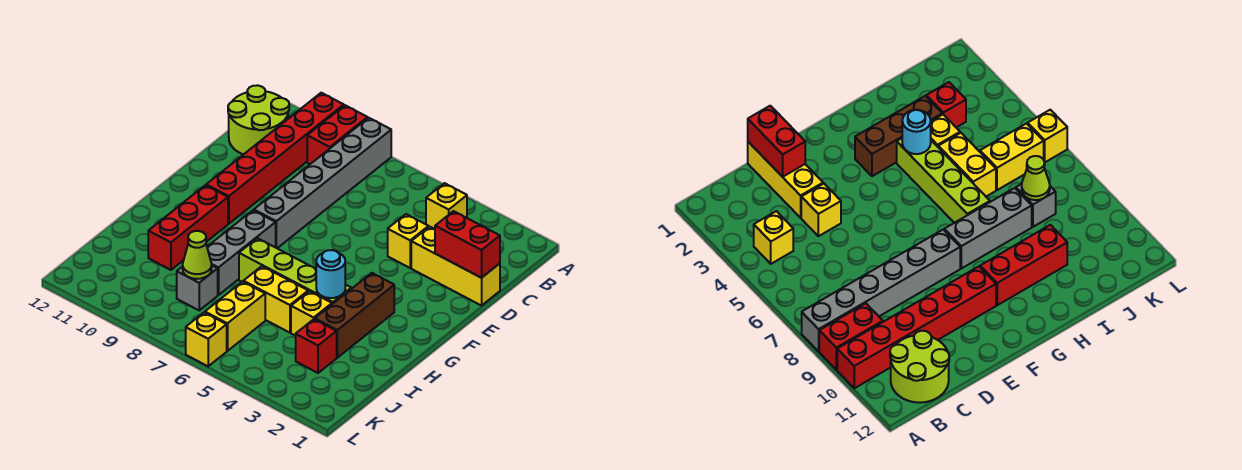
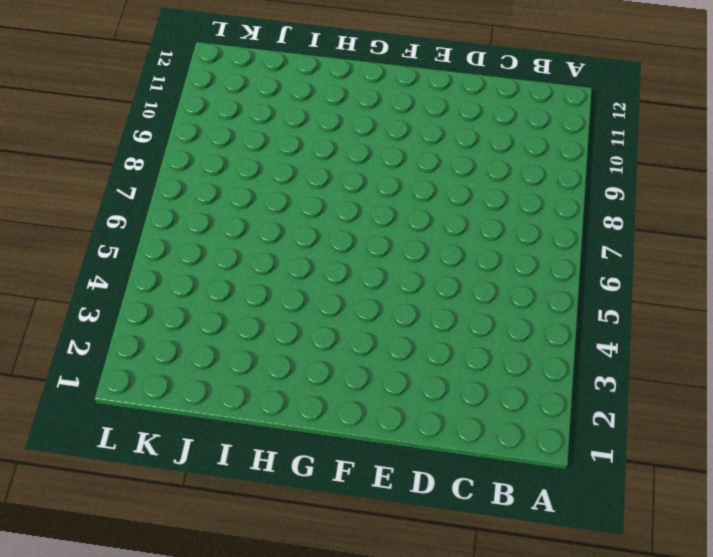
none -> grey brick A8:F8 level 1
none -> red brick A9:B9 level 1
none -> red brick A10:F10 level 1

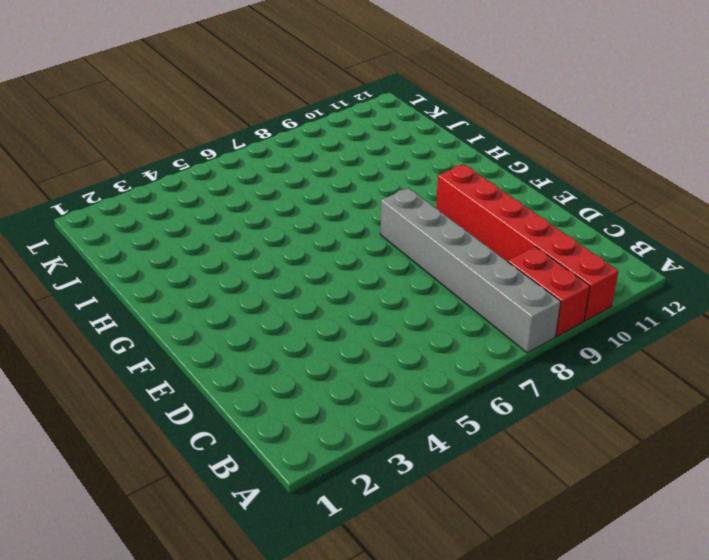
none -> yellow brick B4 level 1
none -> lime round brick B11:C12 level 1
none -> yellow brick D1:D3 level 1

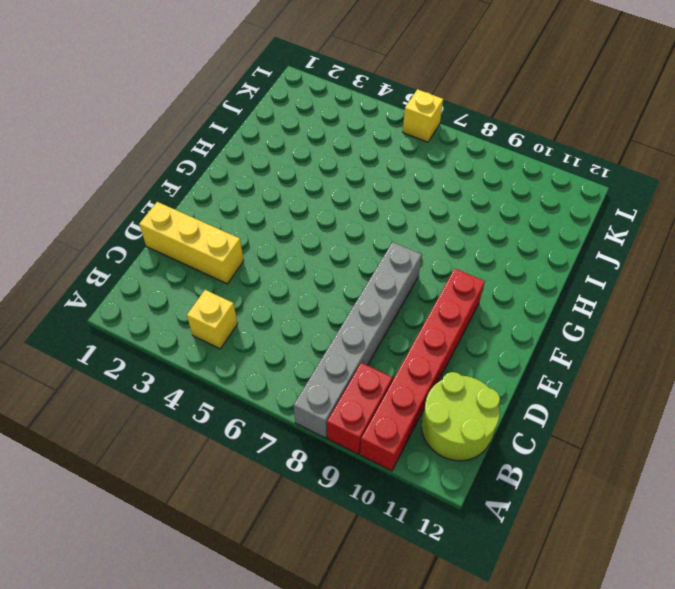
none -> yellow brick D4 level 1
none -> brown brick G3:I3 level 1
none -> grey brick G8:I8 level 1

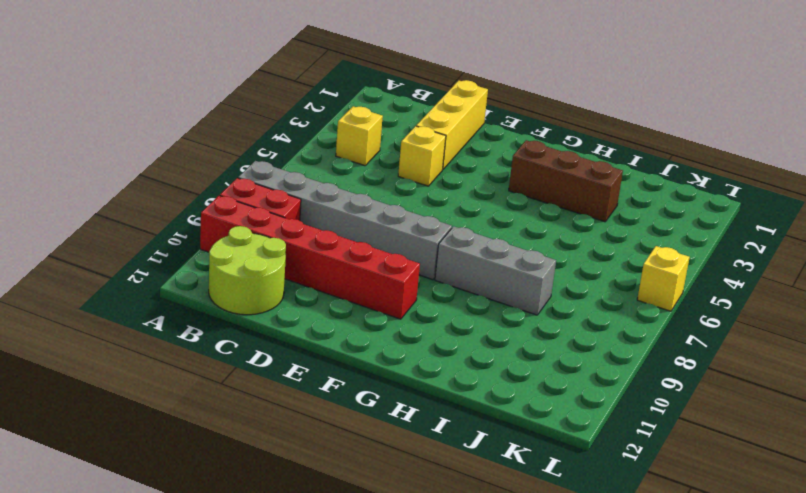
none -> red brick G10:I10 level 1
none -> lime brick H4:H7 level 1
none -> yellow brick I4 level 1

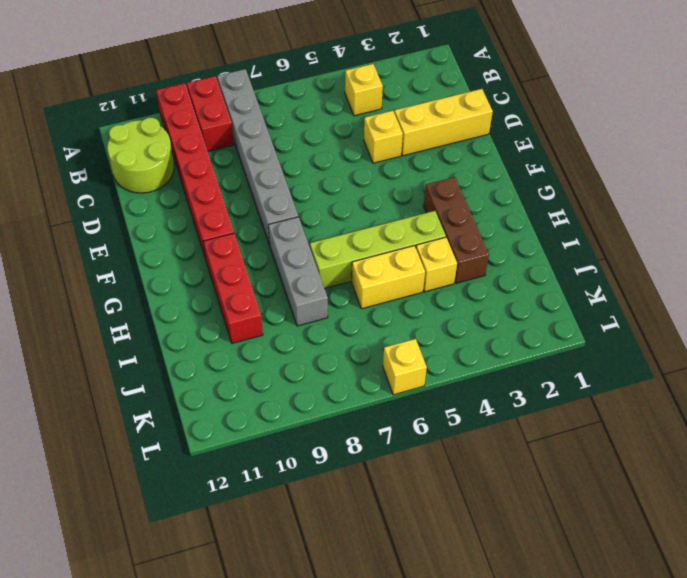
none -> red brick J3 level 1
none -> yellow brick J6:K6 level 1
none -> grey brick J8 level 1

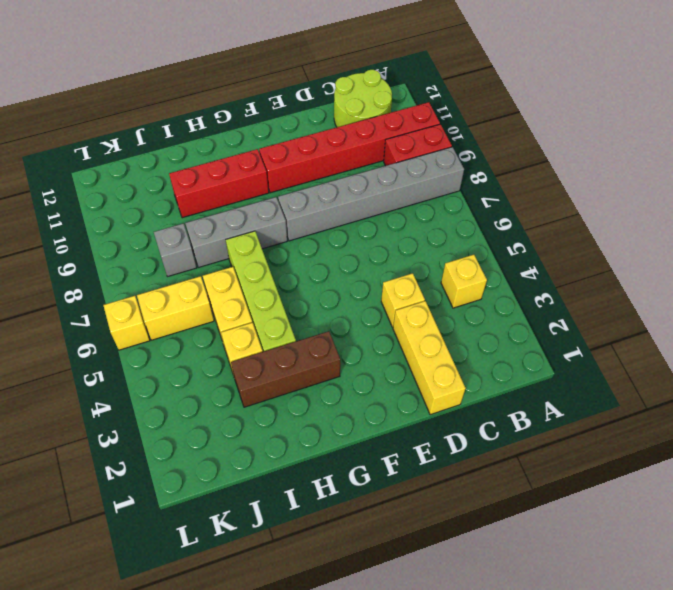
none -> red brick J3 level 1
none -> red brick D1:D2 level 2
none -> cyan round brick H4 level 2

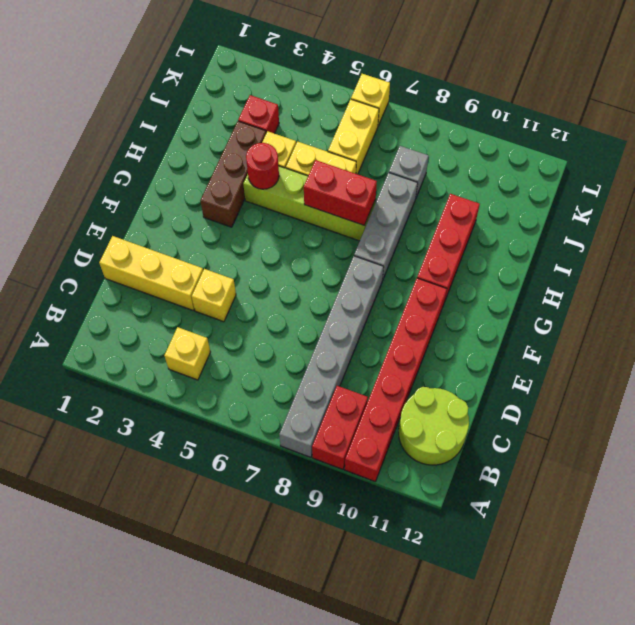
red round brick H4 level 2 -> cyan round brick H4 level 2
red brick H6:H7 level 2 -> red brick D1:D2 level 2
none -> lime cone J8 level 2

